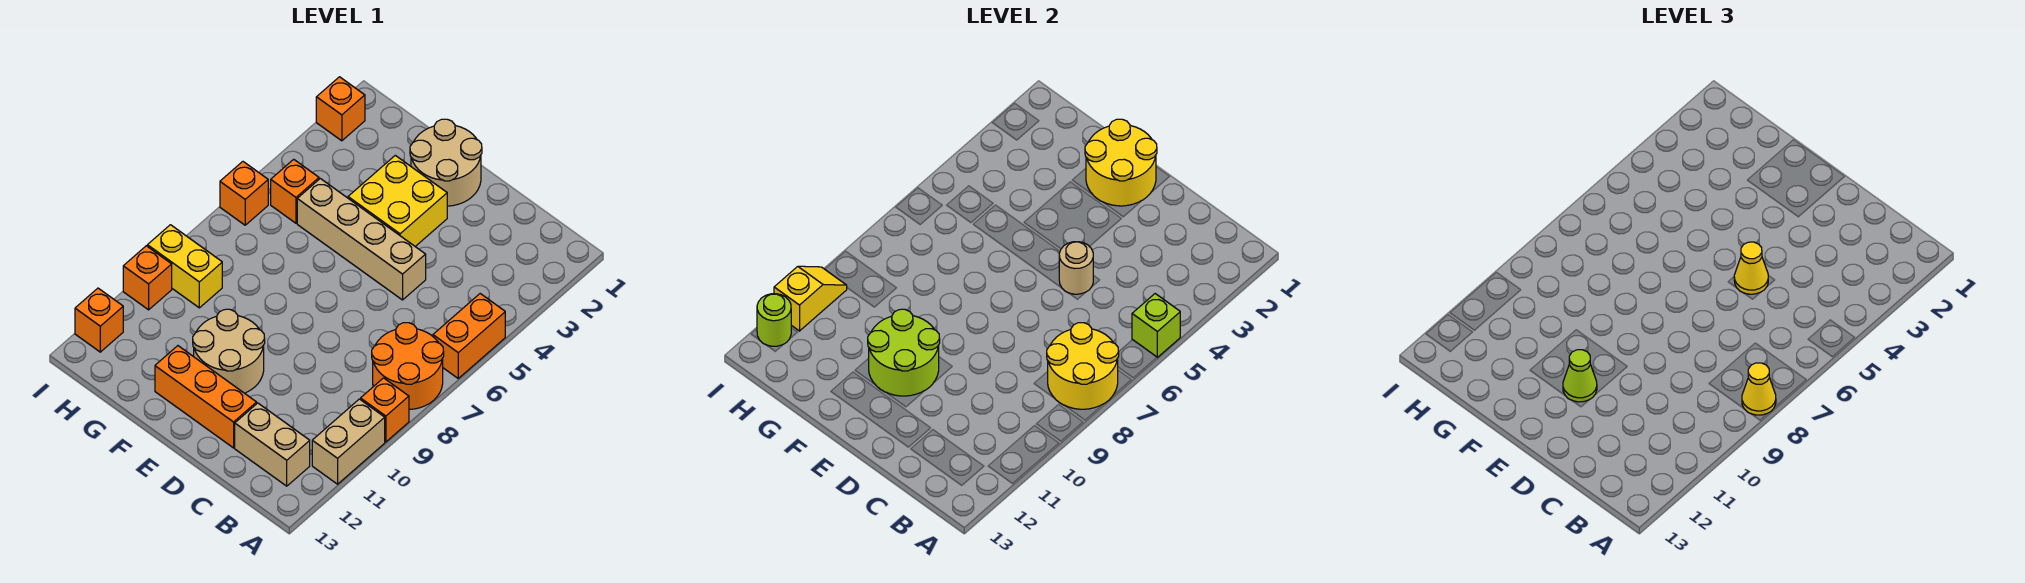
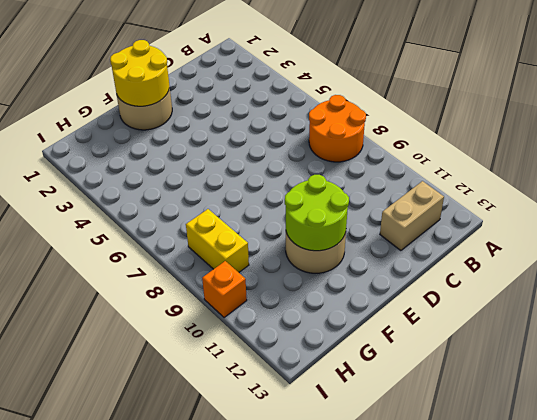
yellow brick H8:H9 level 1 -> yellow brick H9:I9 level 1
none -> orange brick A5:A6 level 1
none -> orange brick A9 level 1
none -> tan brick A10:A11 level 1

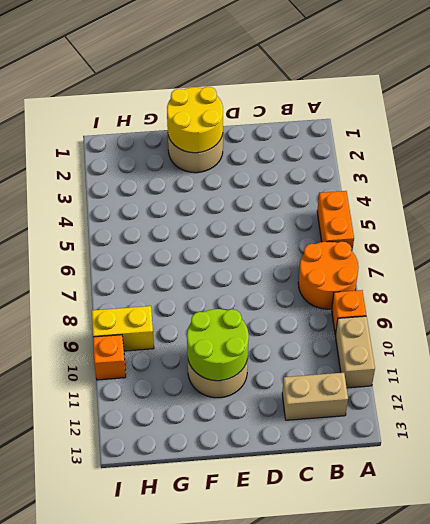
none -> tan brick D5:G5 level 1
none -> orange brick D12:F12 level 1
none -> yellow brick E3:F4 level 1

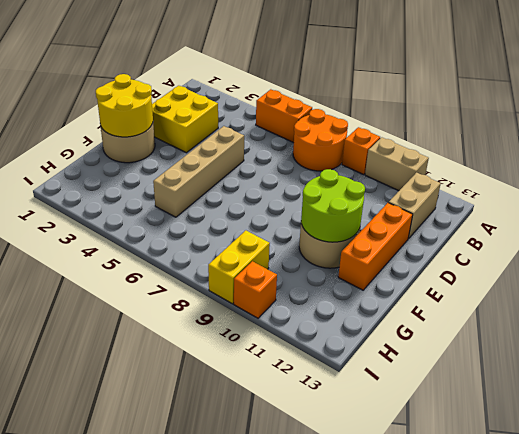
yellow brick C2:D3 level 1 -> yellow brick E3:F4 level 1
none -> orange brick H5 level 1
none -> orange brick I2 level 1
none -> orange brick I6 level 1

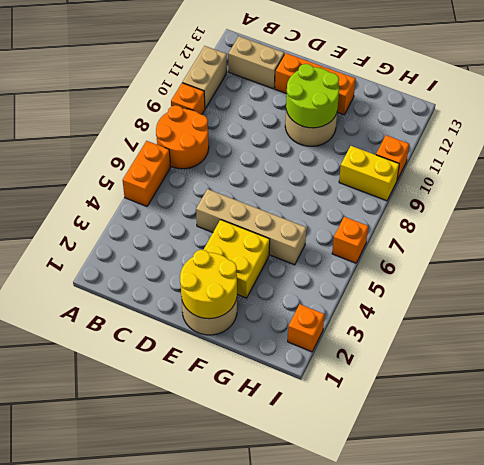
none -> orange brick H5 level 1
none -> orange brick I12 level 1
none -> lime brick A5 level 2

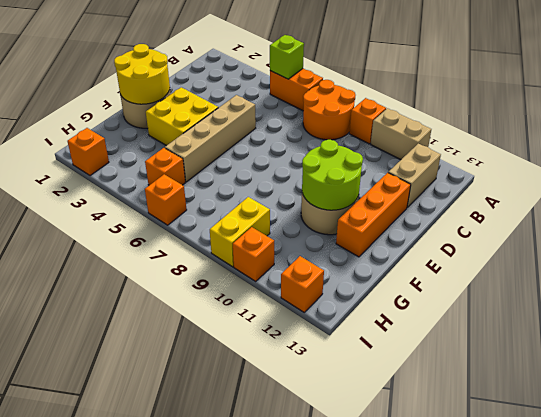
none -> yellow round brick A7:B8 level 2
none -> tan round brick D5 level 2
none -> yellow slope I10:I11 level 2 top 11

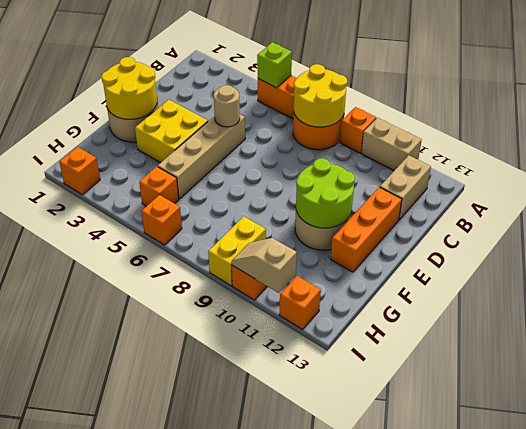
tan slope I10:I11 level 2 top 11 -> yellow slope I10:I11 level 2 top 11
none -> lime round brick I12 level 2
none -> yellow cone A8 level 3
none -> yellow cone D5 level 3

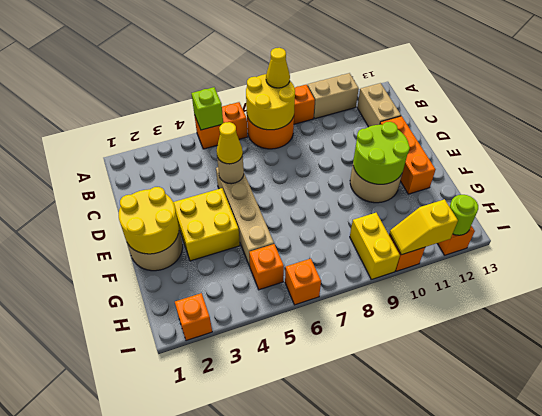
none -> lime cone E11 level 3

